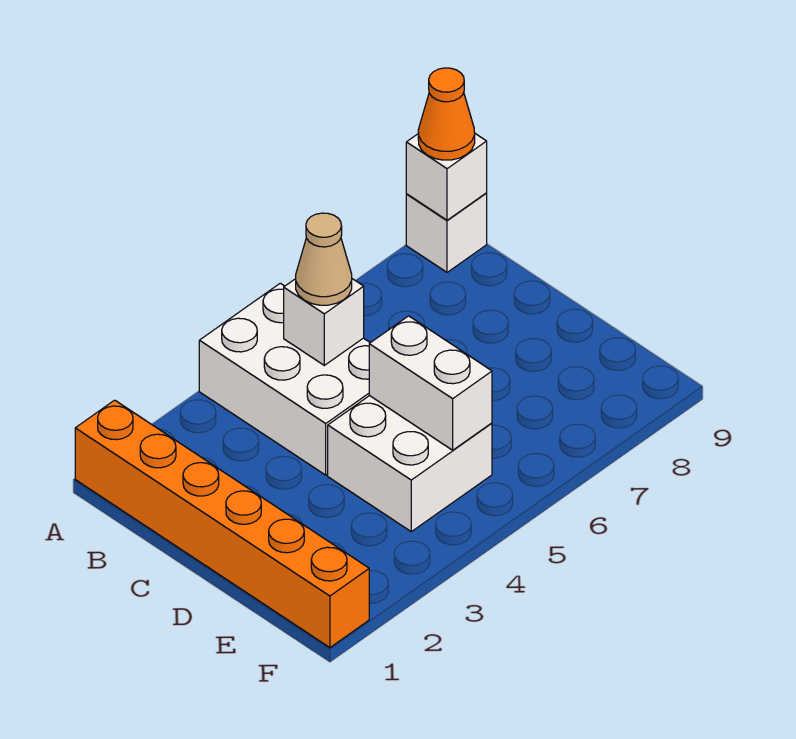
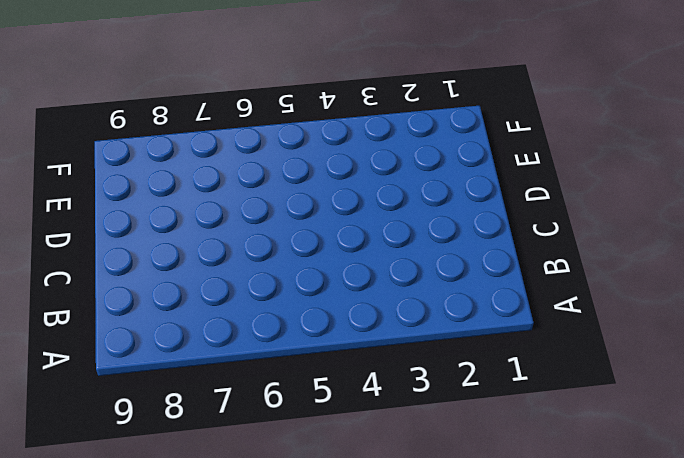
none -> orange brick A1:F1 level 1
none -> white brick A4:C5 level 1

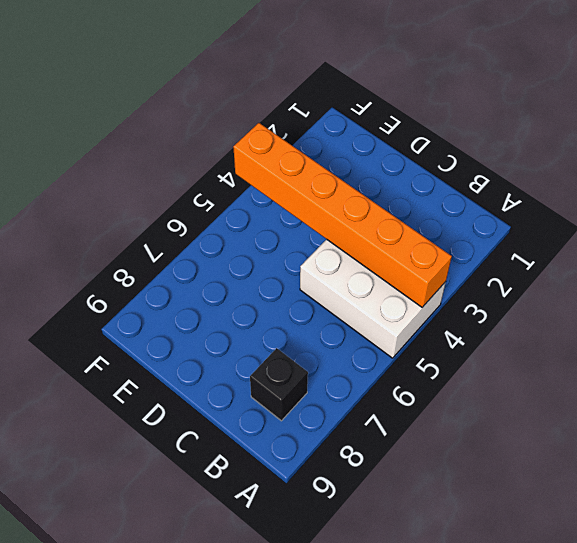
orange brick A4:F4 level 2 -> orange brick A1:F1 level 1
black brick B8 level 1 -> none
none -> white brick A9 level 1
none -> white brick D4:E5 level 1

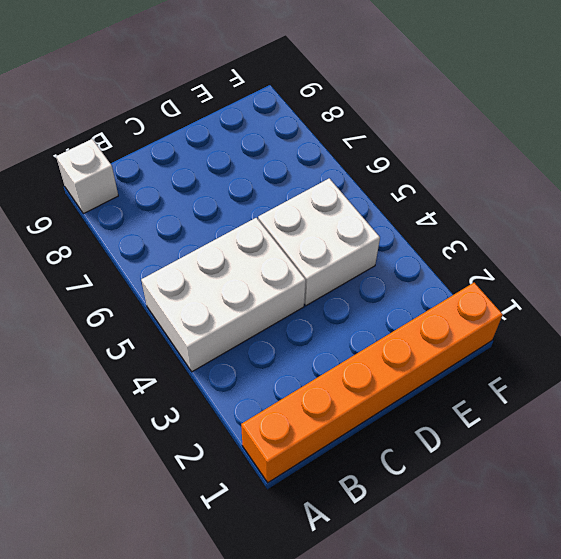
none -> white brick A9 level 2
none -> white brick B5 level 2

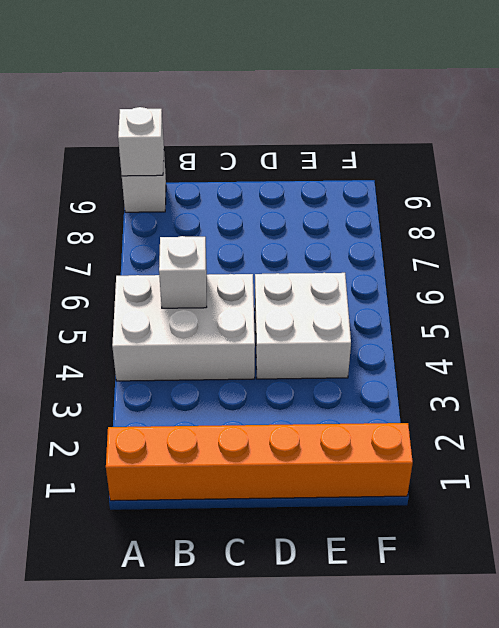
none -> white brick D5:E5 level 2
none -> orange cone A9 level 3

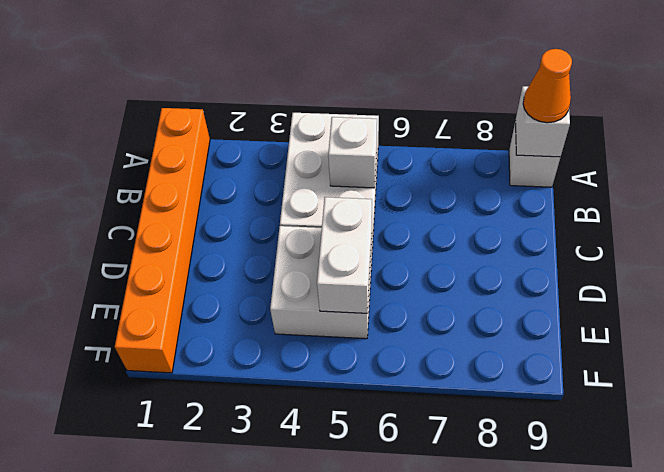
none -> tan cone B5 level 3

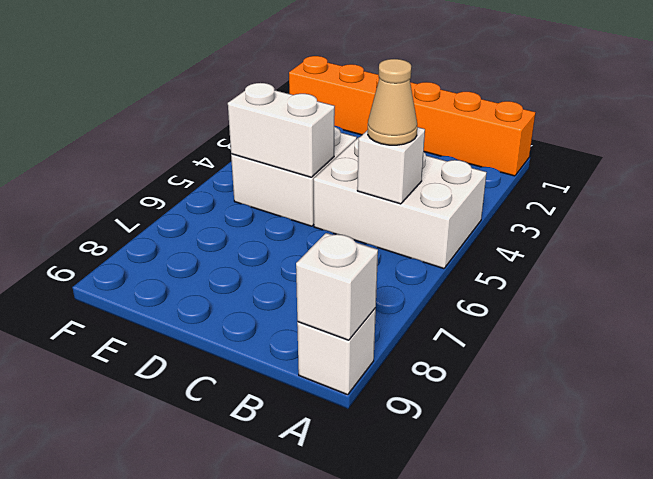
none -> orange cone A9 level 3

